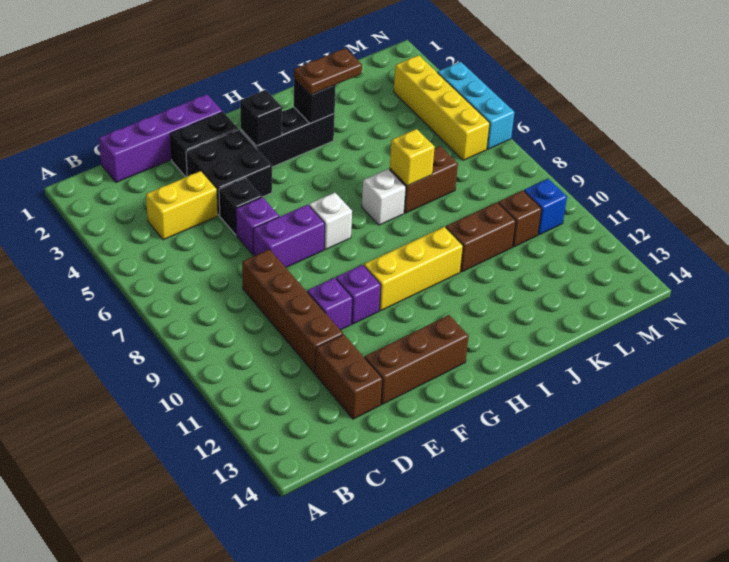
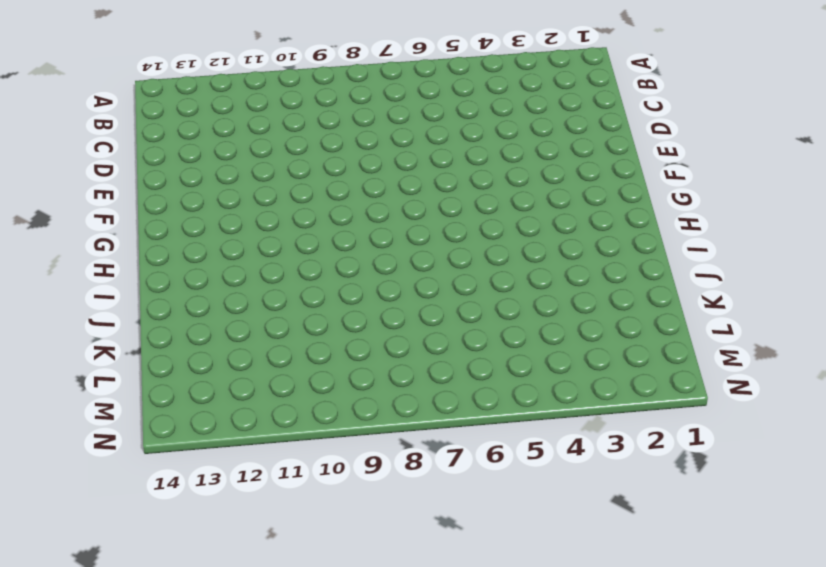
none -> purple brick C1:F1 level 1
none -> yellow brick C4:D4 level 1
none -> brown brick D8:D11 level 1

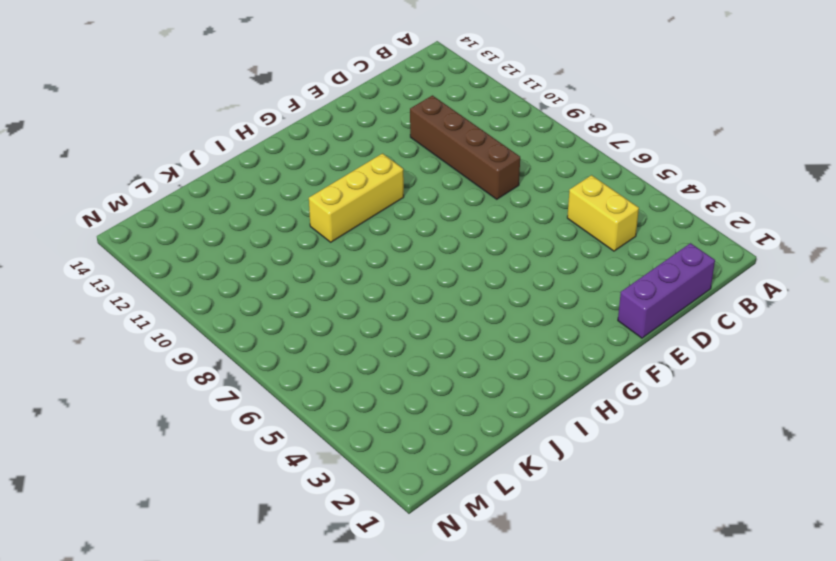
purple brick C1:E1 level 1 -> purple brick C1:F1 level 1
yellow brick C4:C5 level 1 -> yellow brick C4:D4 level 1
none -> brown brick D12:D13 level 1
none -> black brick E2:F2 level 1
none -> black brick E3:F4 level 1

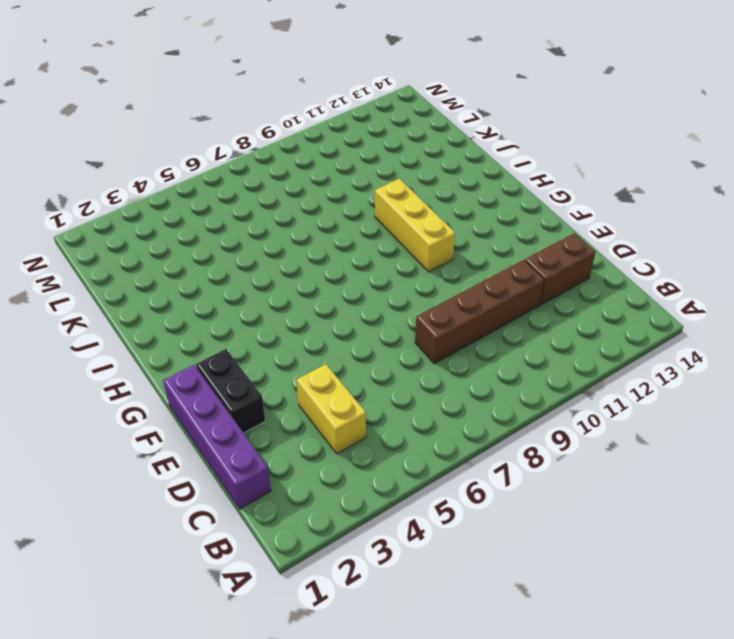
none -> black brick E3:F4 level 1
none -> black brick E5 level 1
none -> purple brick E6 level 1

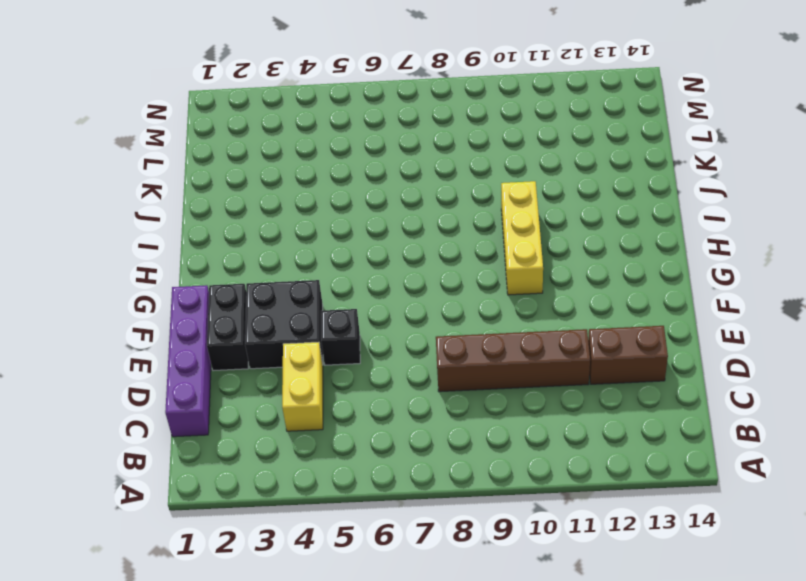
none -> purple brick E6 level 1
none -> purple brick E7:F7 level 1
none -> purple brick E10 level 1

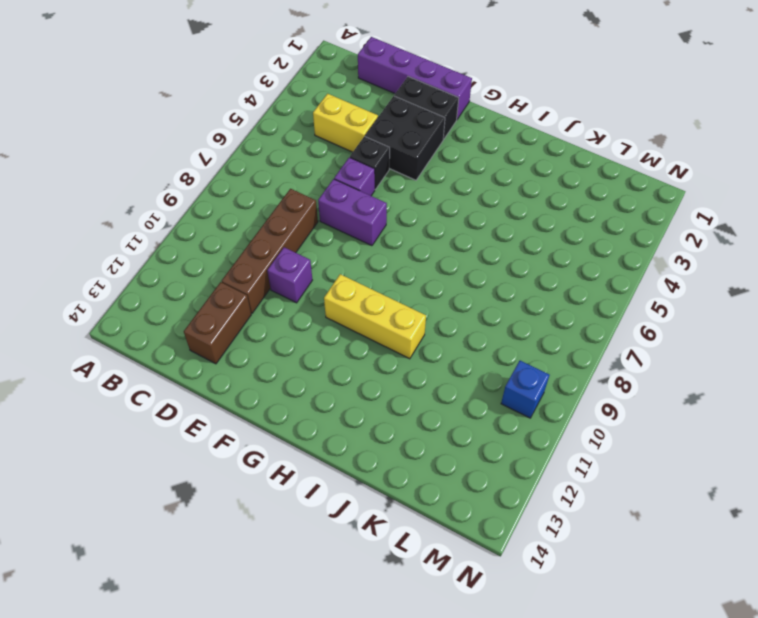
none -> brown brick E13:G13 level 1
none -> purple brick F10 level 1
none -> black brick G3:I3 level 1

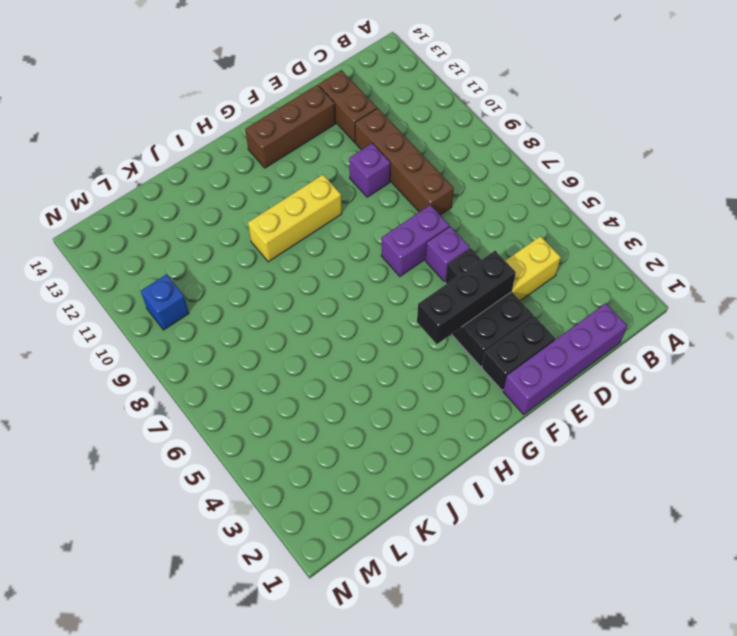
black brick E4:G4 level 2 -> black brick G3:I3 level 1
none -> purple brick F10 level 1
none -> white brick G7 level 1
none -> white brick I7 level 1

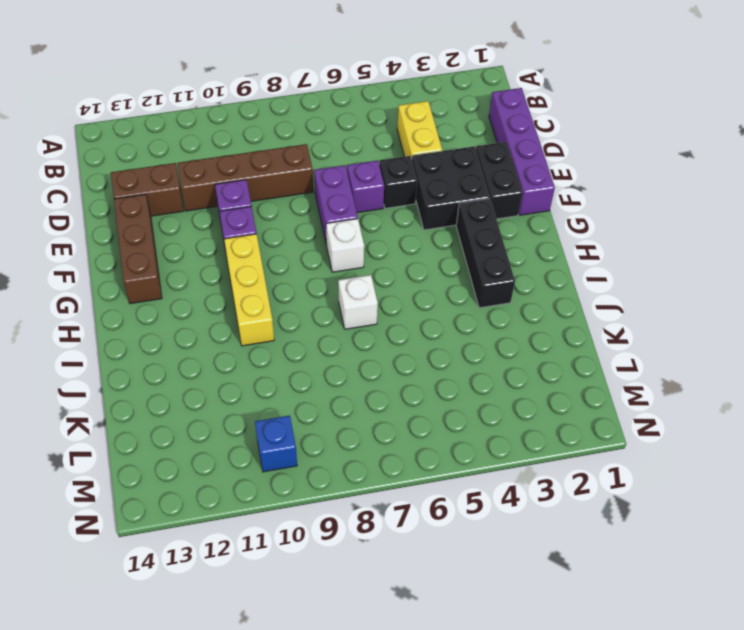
none -> brown brick J7:K7 level 1
none -> brown brick J10:K10 level 1
none -> brown brick L10 level 1

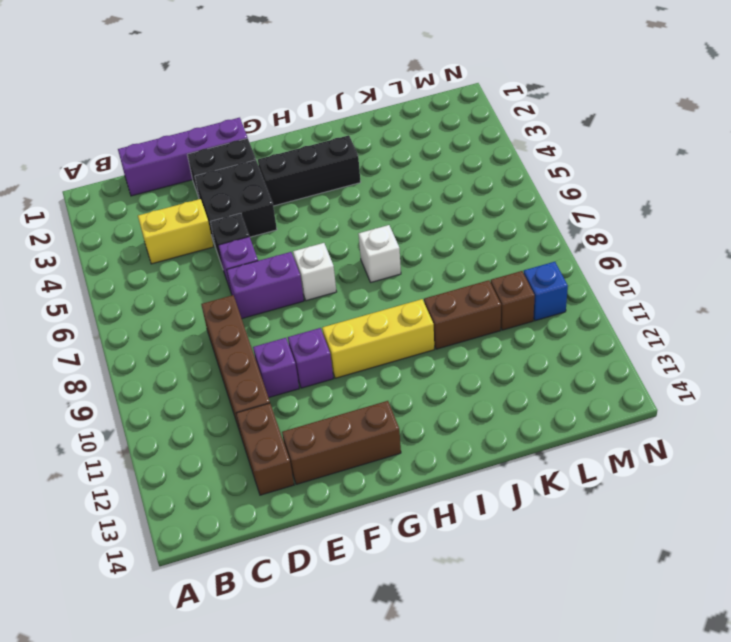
none -> brown brick J7:K7 level 1
none -> yellow brick M3:M6 level 1
none -> cyan brick N4:N6 level 1

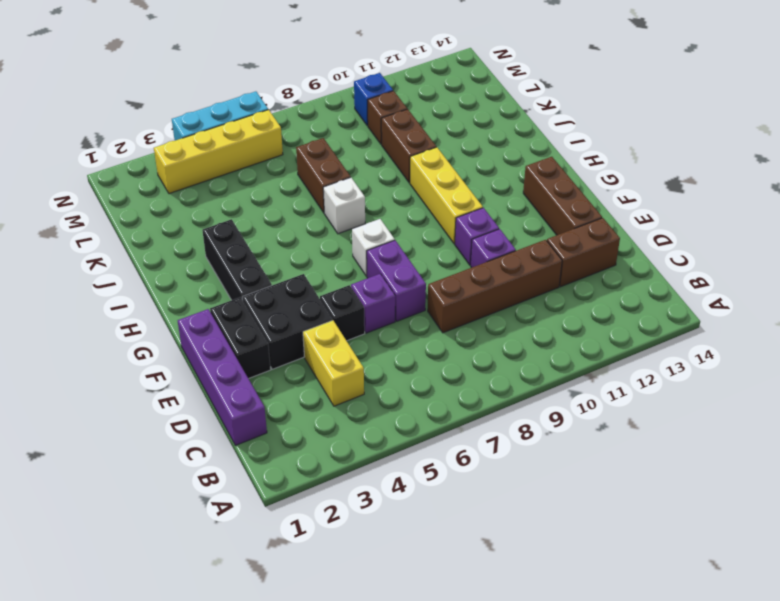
none -> black brick G3 level 2
none -> black brick I3 level 2
none -> yellow brick J7 level 2

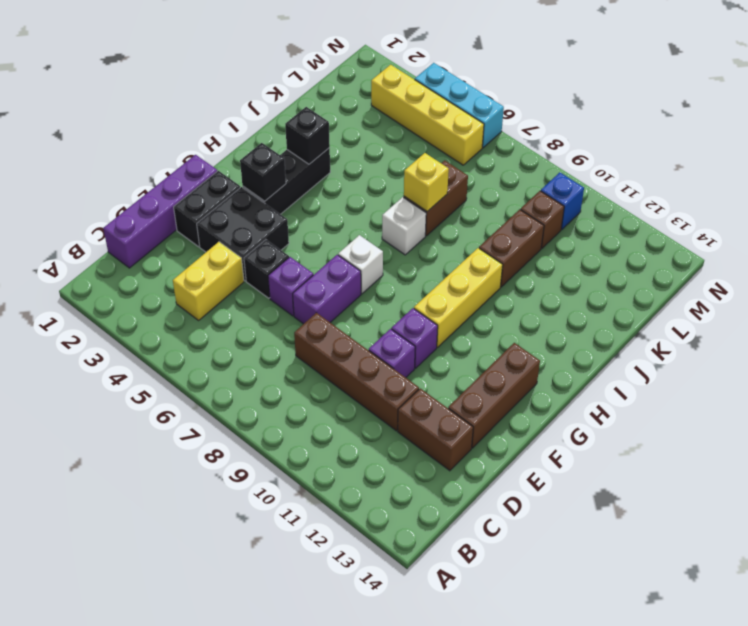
none -> brown plate I3:J3 level 3

